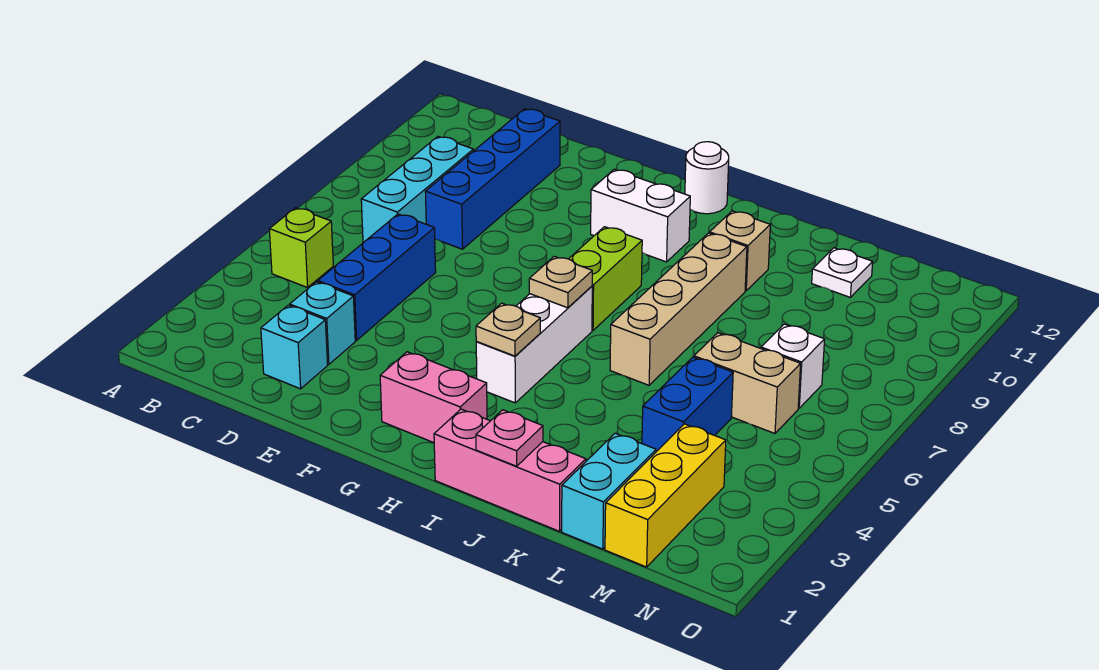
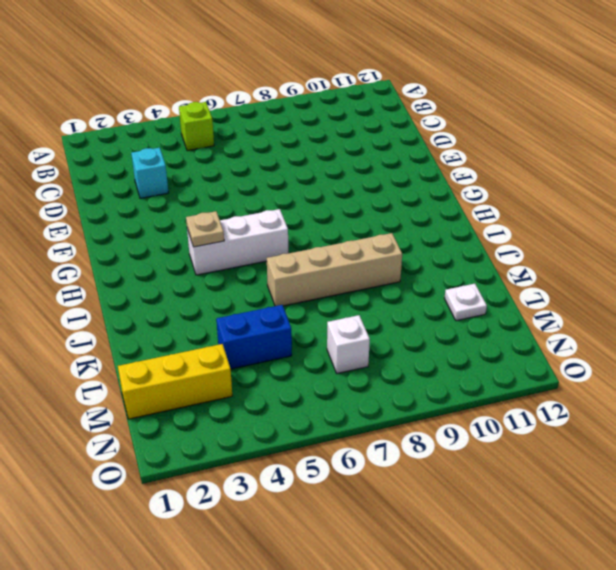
none -> cyan brick C7:C9 level 1
none -> cyan brick D2 level 1
none -> blue brick D4:D6 level 1

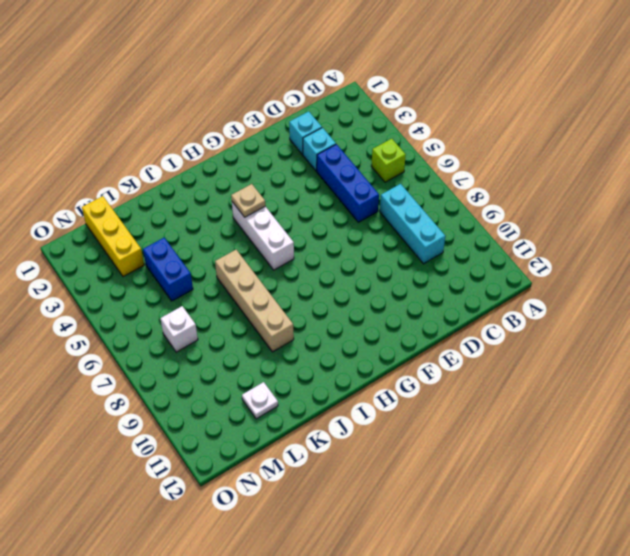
none -> blue brick D8:D11 level 1
none -> pink brick G2:H2 level 1
none -> white brick G10:H10 level 1

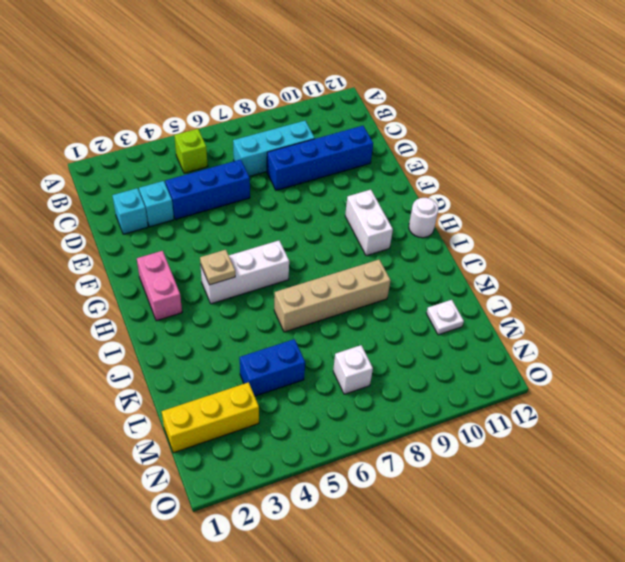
none -> lime brick H7:H8 level 1
none -> pink brick I1:K1 level 1
none -> tan brick J10 level 1

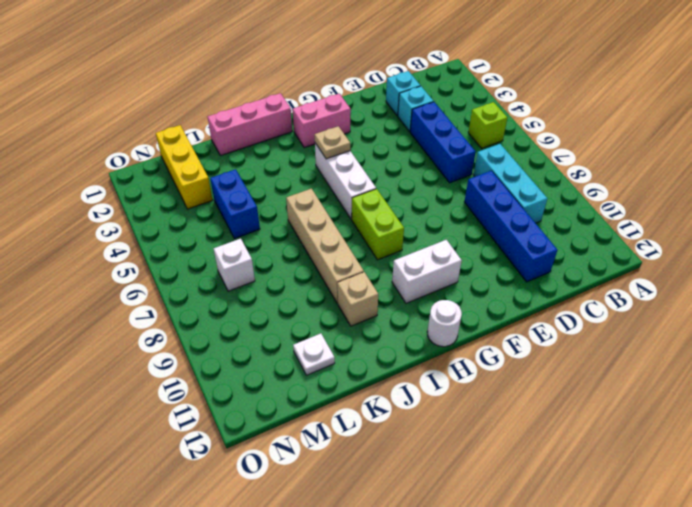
none -> cyan brick L1:L2 level 1
none -> tan brick L6:M6 level 1
none -> tan plate H6 level 2

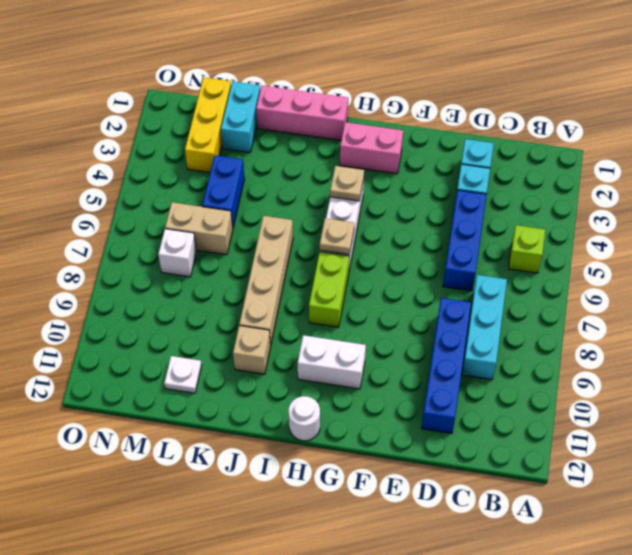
none -> pink plate J1 level 2

